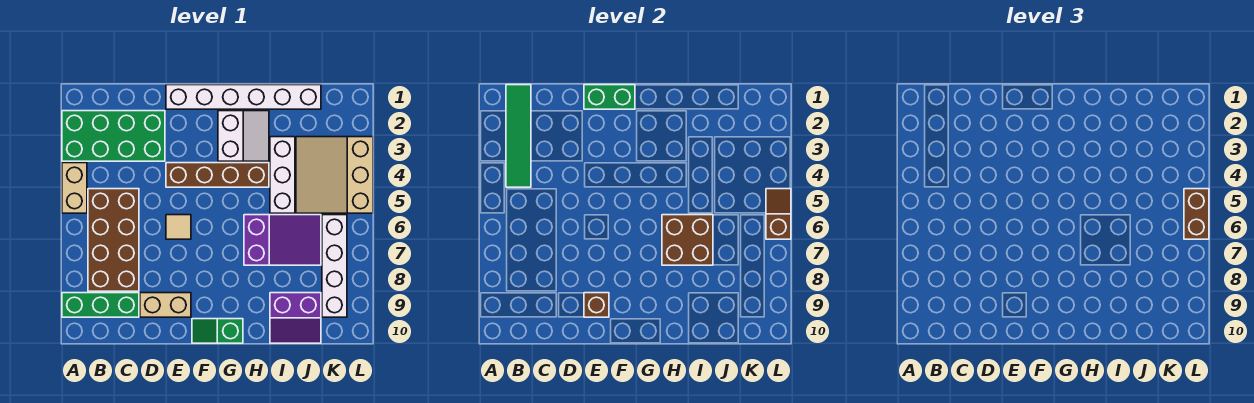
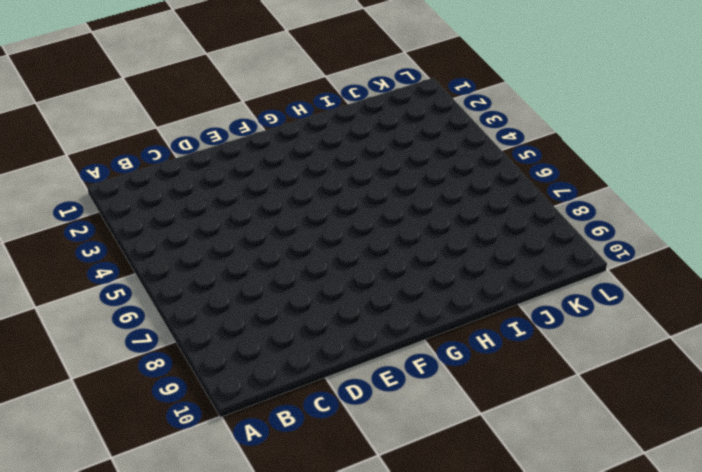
none -> green brick A2:D3 level 1
none -> tan brick A4:A5 level 1
none -> green brick A9:C9 level 1

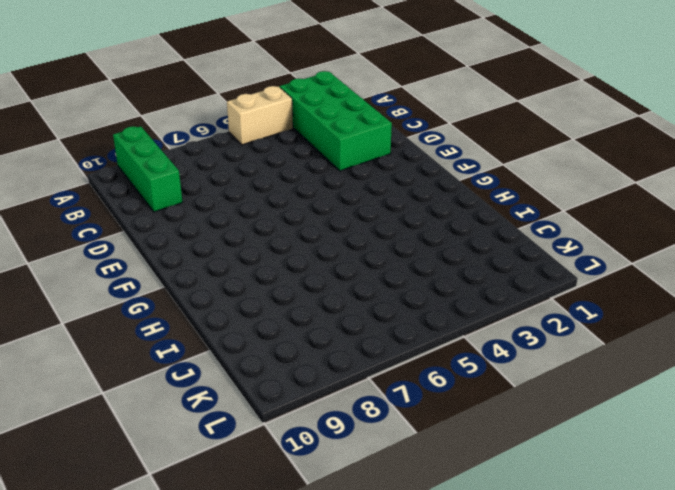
none -> brown brick B5:C8 level 1
none -> tan brick D9:E9 level 1
none -> white brick E1:J1 level 1

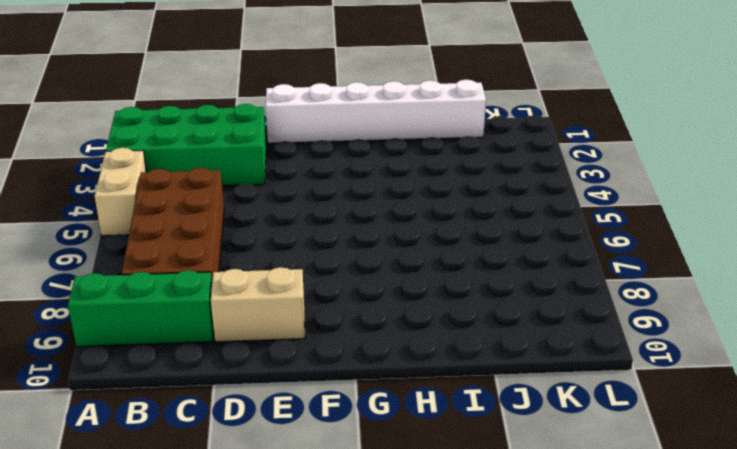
none -> brown brick E4:H4 level 1
none -> tan tile E6 level 1
none -> green slope F10:G10 level 1 top G

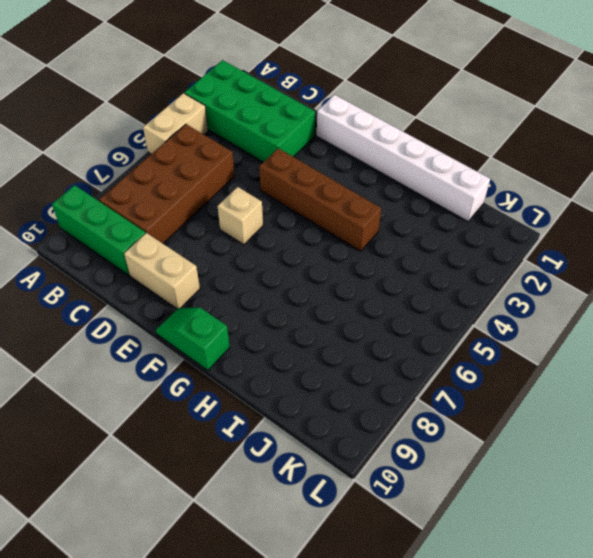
tan brick E6 level 1 -> tan tile E6 level 1
none -> white slope G2:H3 level 1 top G
none -> purple slope H6:J7 level 1 top H
none -> white brick I3:I5 level 1

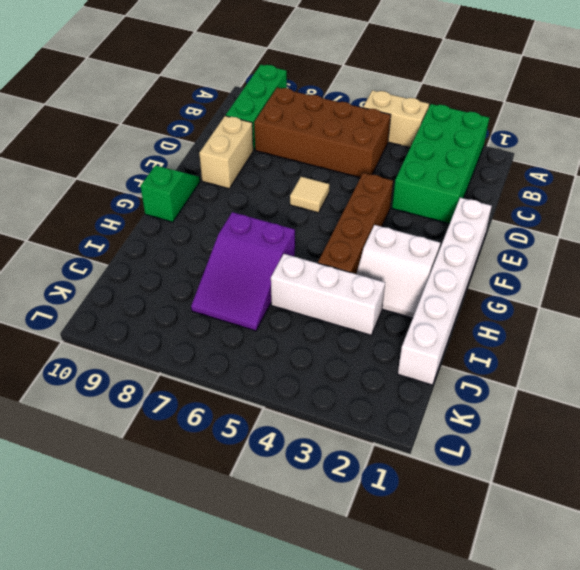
none -> purple slope I9:J10 level 1 top 9
none -> tan slope J3:L5 level 1 top L
none -> white brick K6:K9 level 1

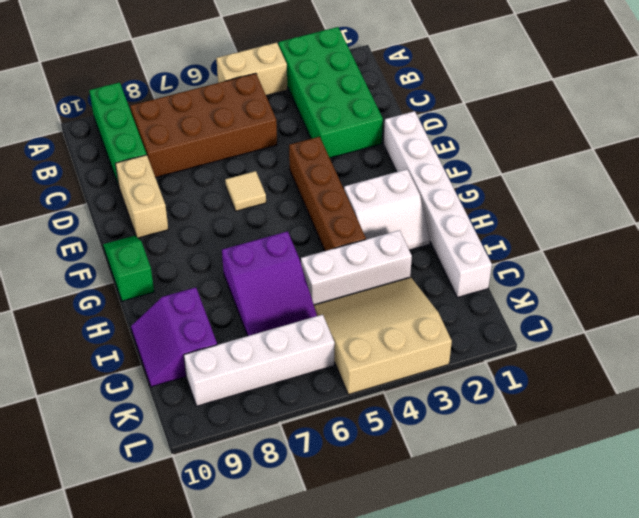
none -> green tile B1:B4 level 2
none -> green brick E1:F1 level 2
none -> brown brick E9 level 2

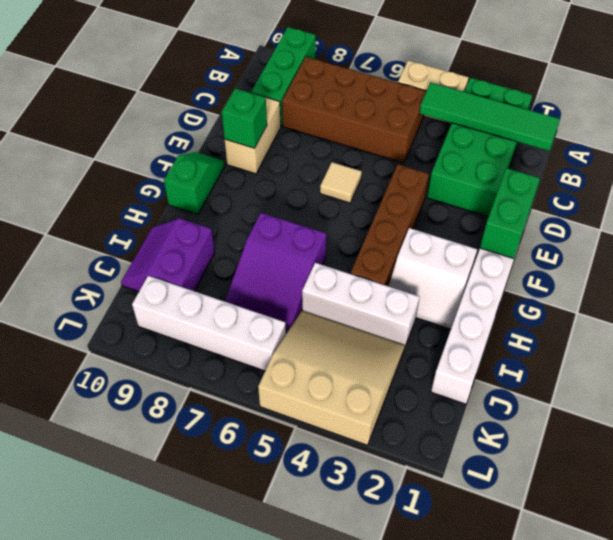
green brick E9 level 2 -> brown brick E9 level 2
none -> brown brick H6:I7 level 2
none -> brown slope L5:L6 level 2 top 6
none -> brown brick L5:L6 level 3

